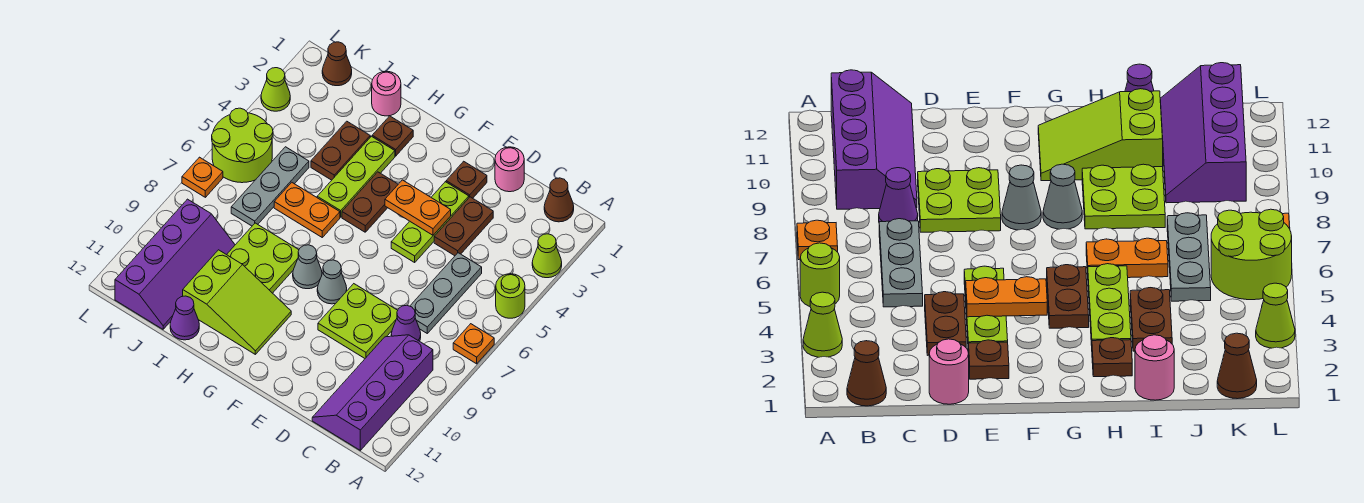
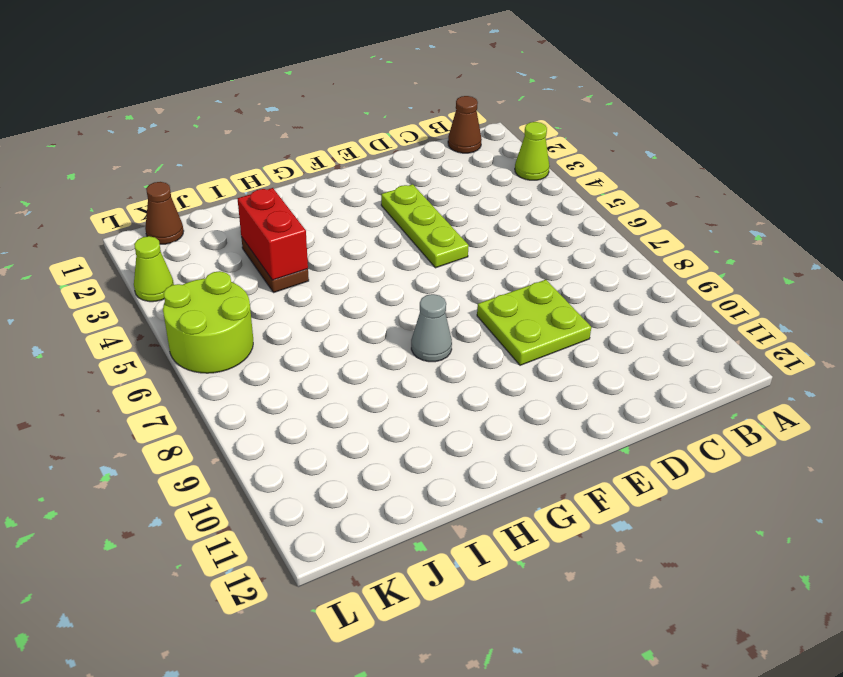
red brick I3:I4 level 2 -> none
none -> lime round brick A5 level 1
none -> orange plate A7 level 1
none -> purple slope B9:C12 level 1 top B
none -> grey plate C5:C7 level 1

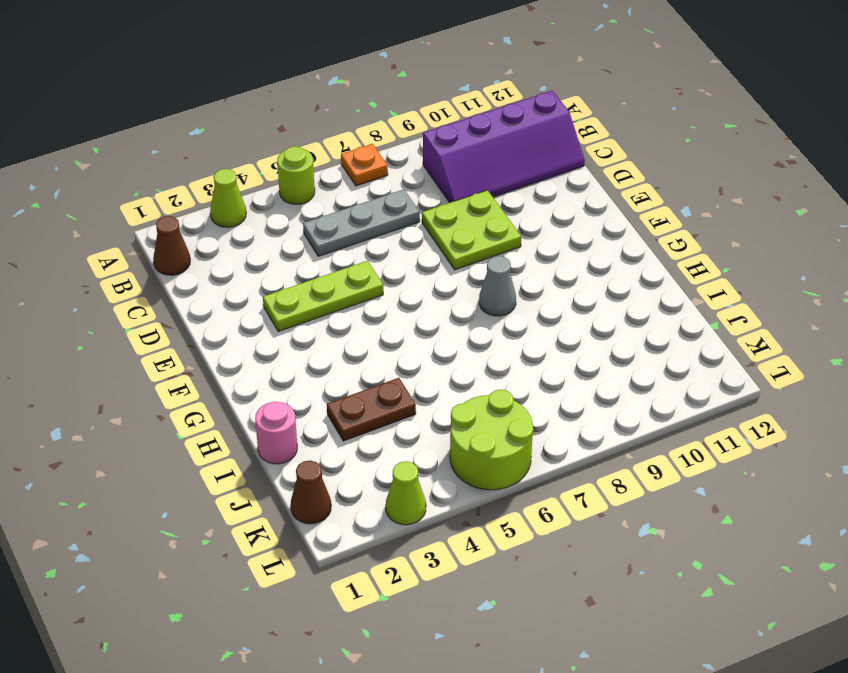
none -> purple cone C8 level 1
none -> pink round brick D1 level 1
none -> brown plate D3:D4 level 1
none -> brown plate E2 level 1

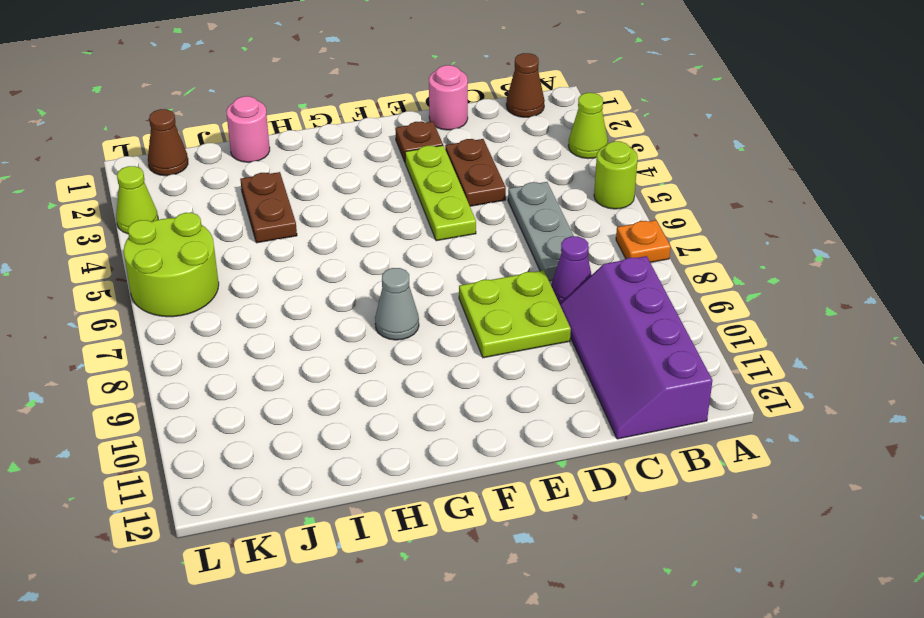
none -> grey cone F8 level 1
none -> brown plate G4:G5 level 1
none -> lime slope G10:I11 level 1 top I
none -> brown plate H2 level 1

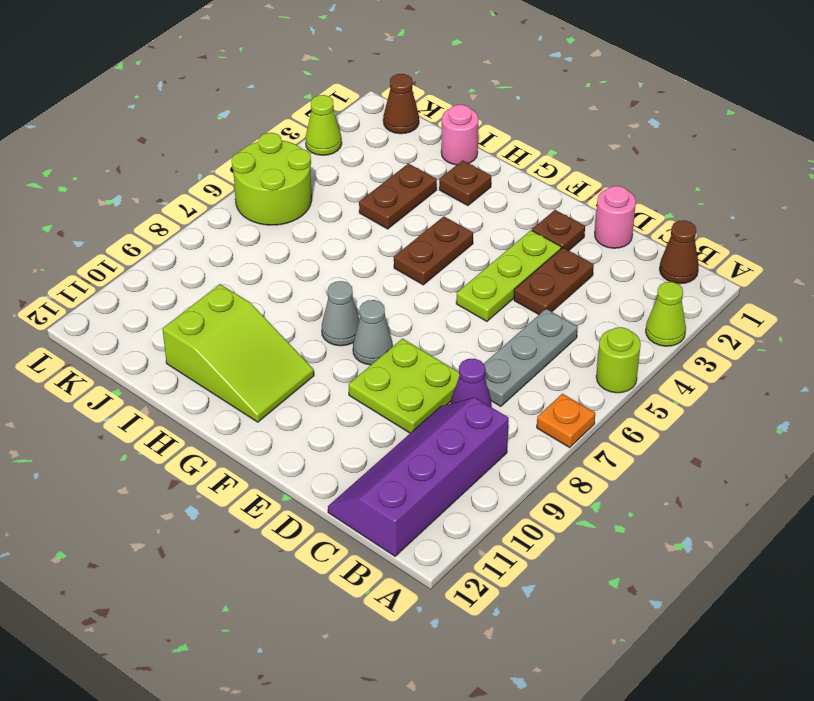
none -> lime plate H3:H5 level 1
none -> orange plate H6:I6 level 1
none -> lime plate H8:I9 level 1
none -> purple cone I12 level 1

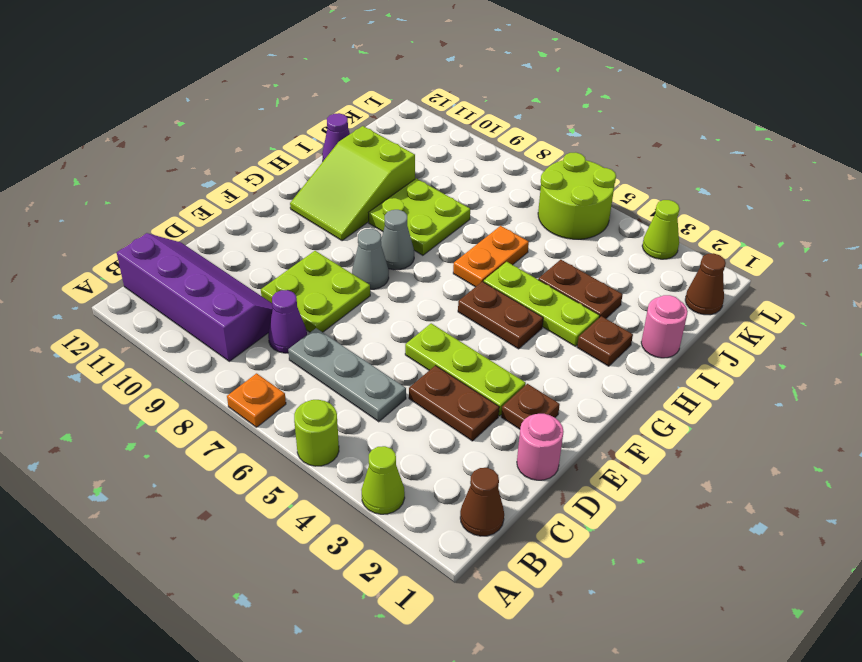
none -> grey plate J5:J7 level 1
none -> purple slope J9:K12 level 1 top K
none -> orange plate L7 level 1
none -> orange plate E4:F4 level 2

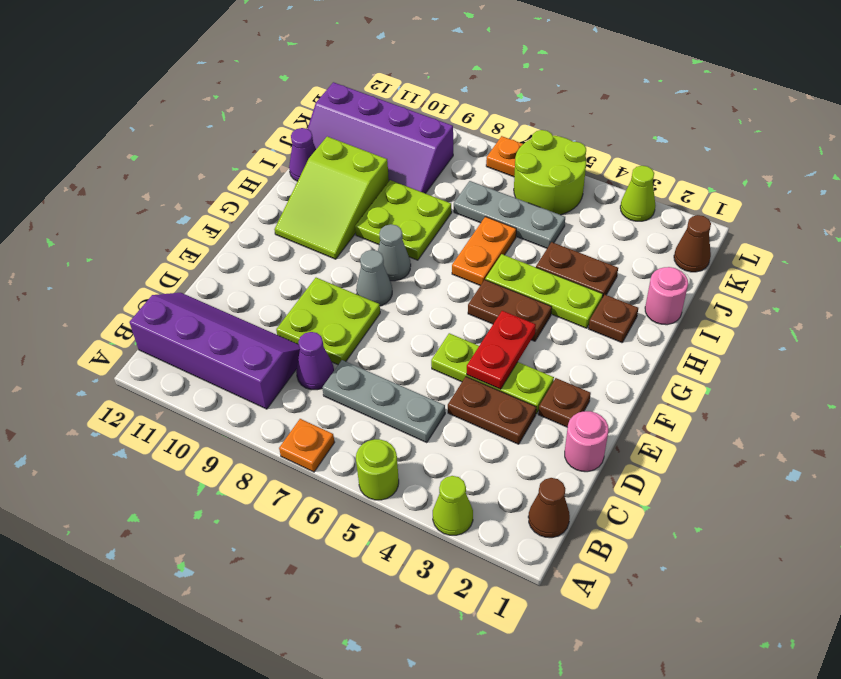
red plate E4:F4 level 2 -> orange plate E4:F4 level 2

